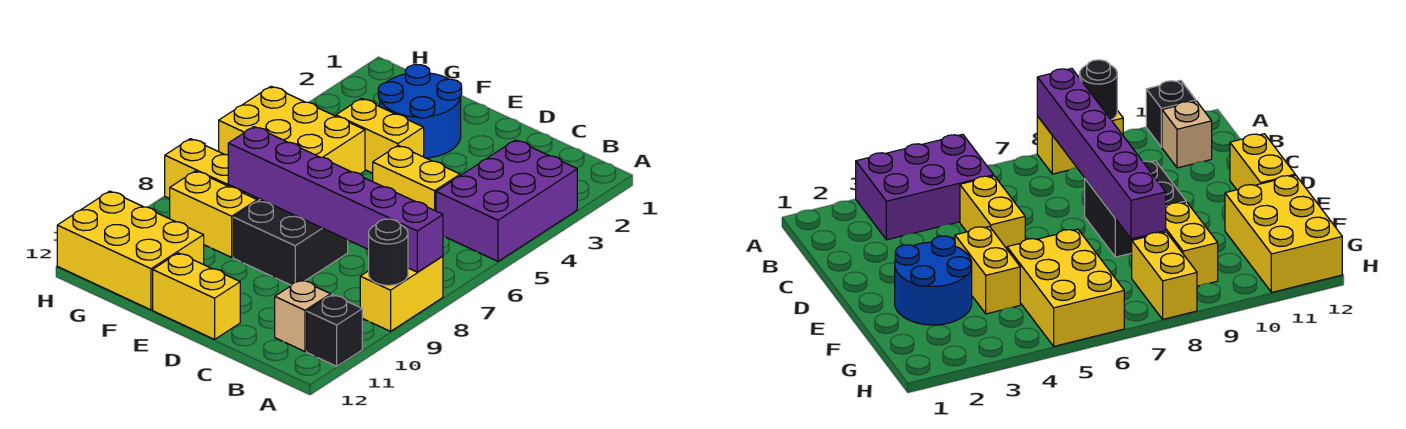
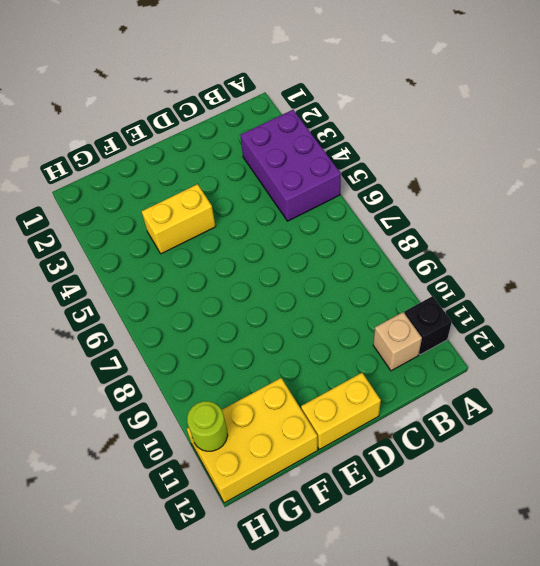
lime round brick H11 level 2 -> none
none -> yellow brick A8:A9 level 1
none -> yellow brick C5:D5 level 1
none -> black brick D8:E9 level 1

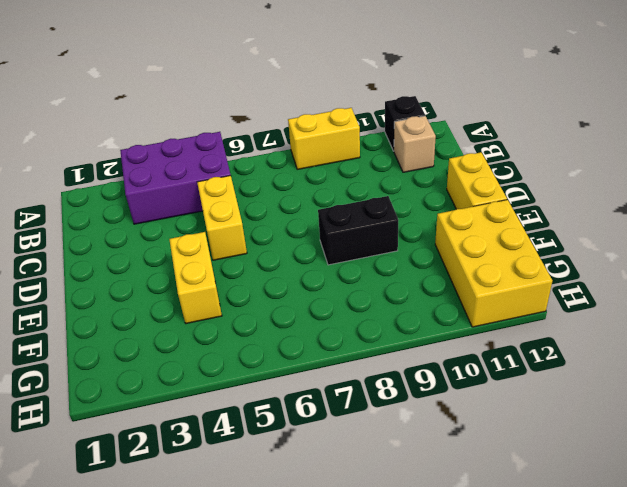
black brick E8:E9 level 1 -> black brick D8:E9 level 1
none -> blue round brick E2:F3 level 1
none -> yellow brick F5:H6 level 1
none -> yellow brick F9:G9 level 1

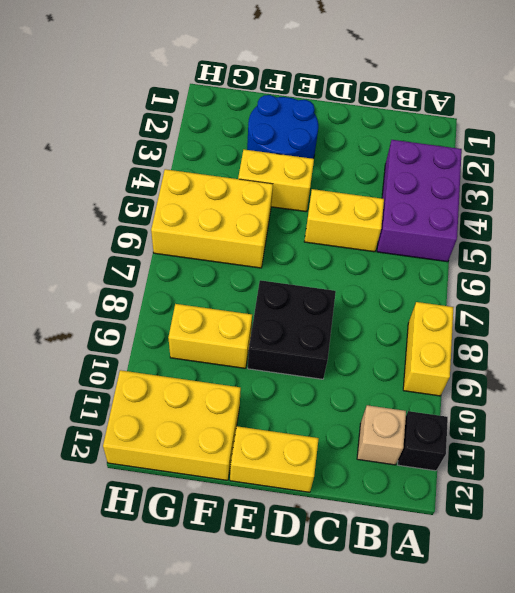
none -> yellow brick G8:H8 level 1
none -> purple brick A8:F8 level 2
none -> black round brick A9 level 2

